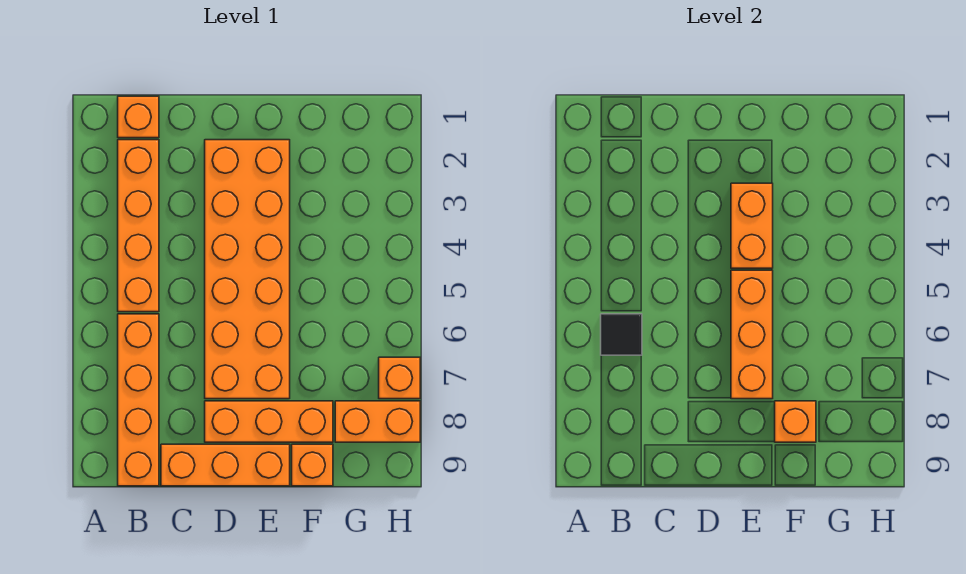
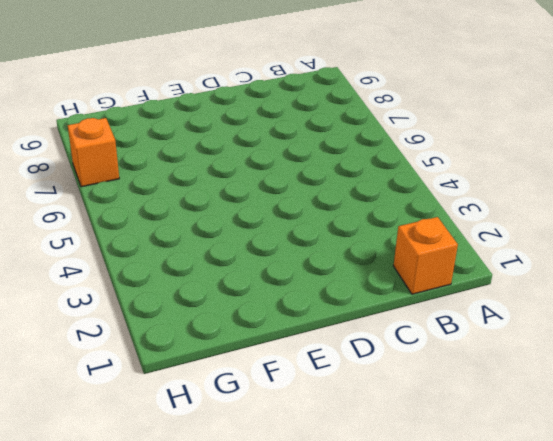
none -> orange brick B2:B5 level 1
none -> orange brick B6:B9 level 1
none -> orange brick C9:E9 level 1

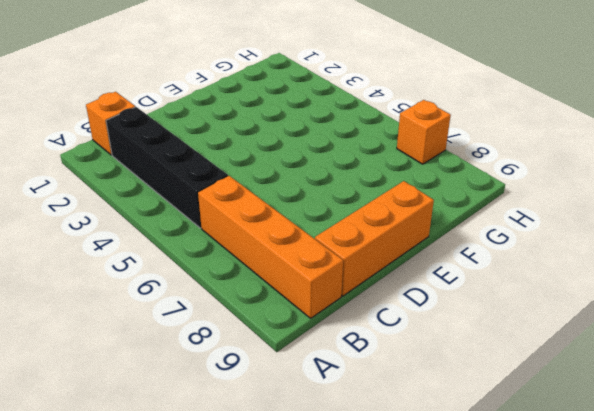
black brick B2:B5 level 1 -> orange brick B2:B5 level 1
none -> orange brick D2:E7 level 1
none -> orange brick D8:F8 level 1
none -> orange brick F9 level 1

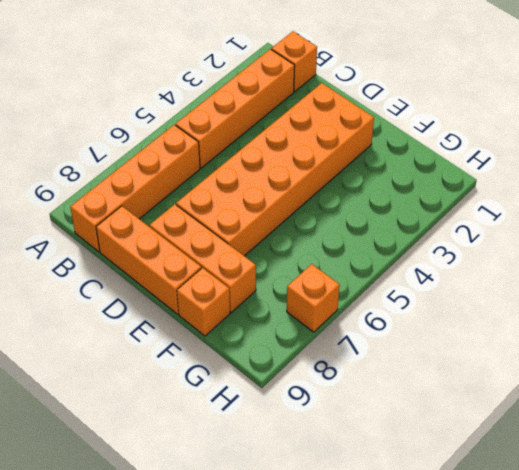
none -> orange brick G8:H8 level 1
none -> black tile B6 level 2
none -> orange brick E3:E4 level 2

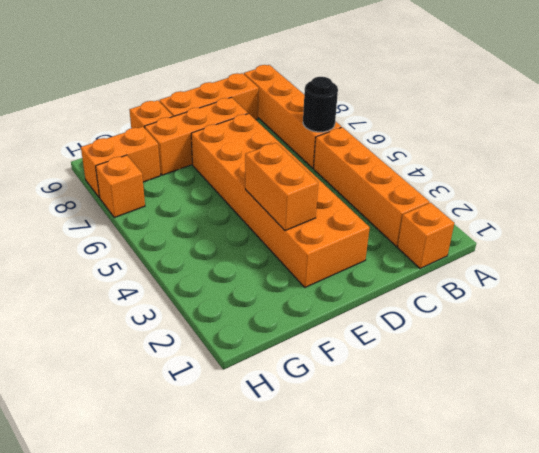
black round brick B6 level 2 -> black tile B6 level 2
none -> orange brick E5:E7 level 2
none -> orange brick F8 level 2

